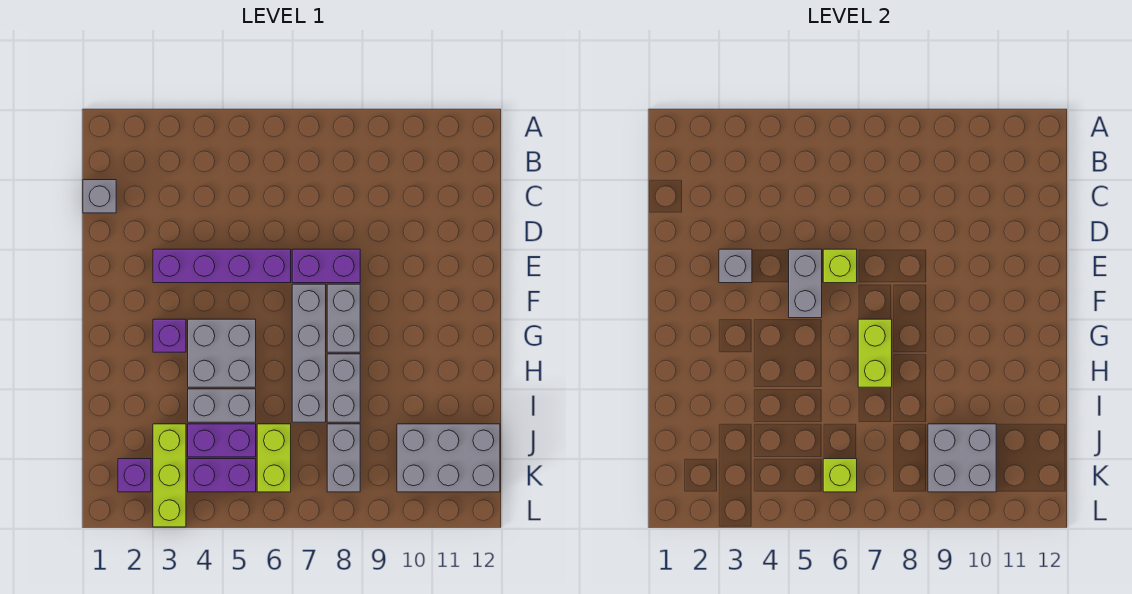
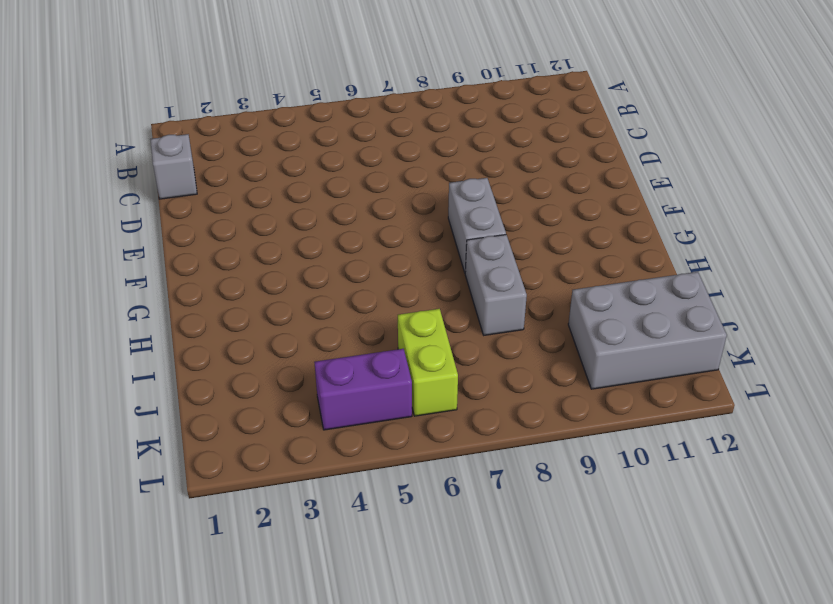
none -> purple brick E3:E6 level 1
none -> purple brick E7:E8 level 1
none -> grey brick F7:I7 level 1

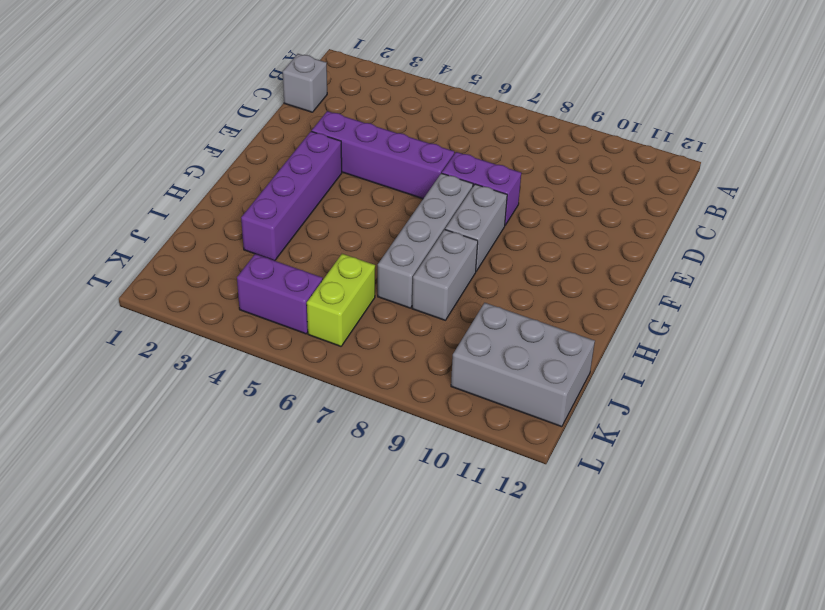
purple brick F3:I3 level 1 -> purple brick G3 level 1
none -> grey brick G4:H5 level 1
none -> grey brick I4:I5 level 1
none -> lime brick J3:L3 level 1

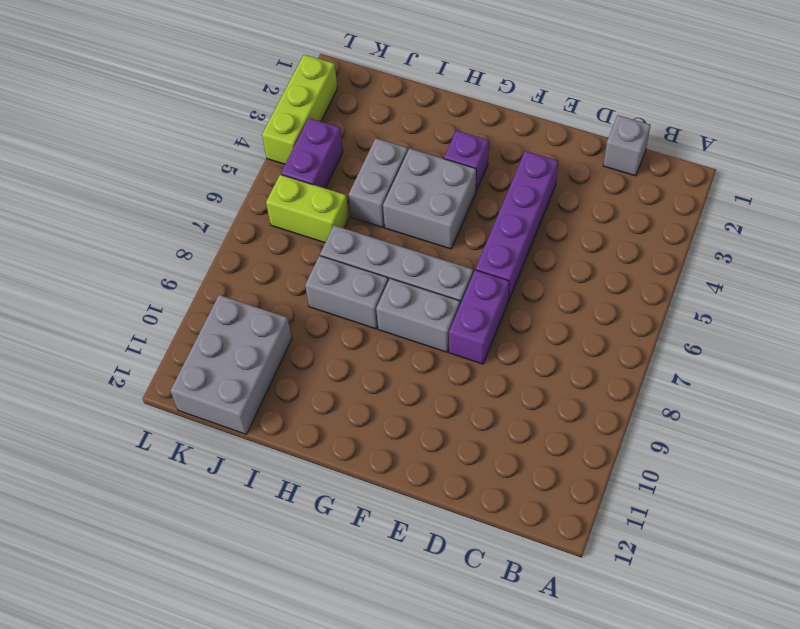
lime brick L2:L4 level 1 -> lime brick J3:L3 level 1
none -> purple brick J4:J5 level 1
none -> grey brick J8:K8 level 1
none -> purple brick K2 level 1

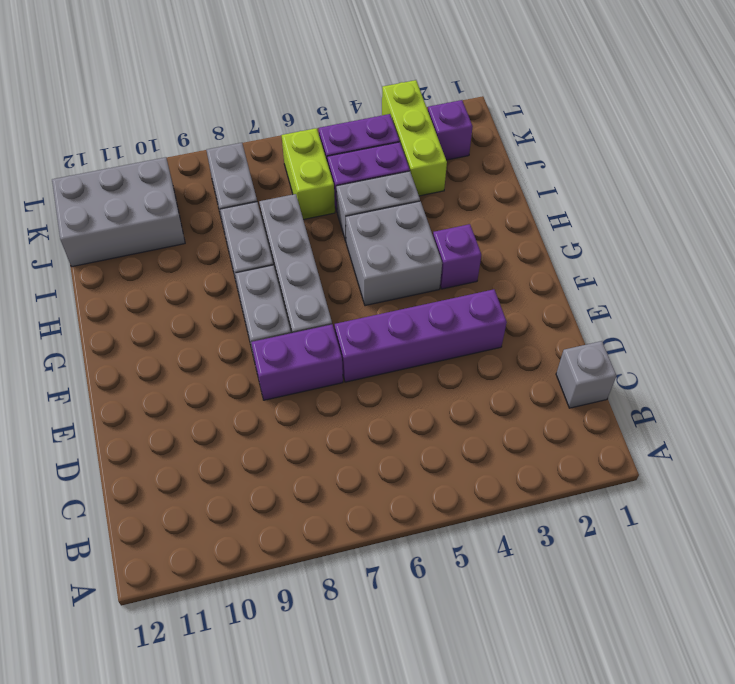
none -> grey brick E3 level 2
none -> grey brick E5:F5 level 2
none -> lime brick E6 level 2

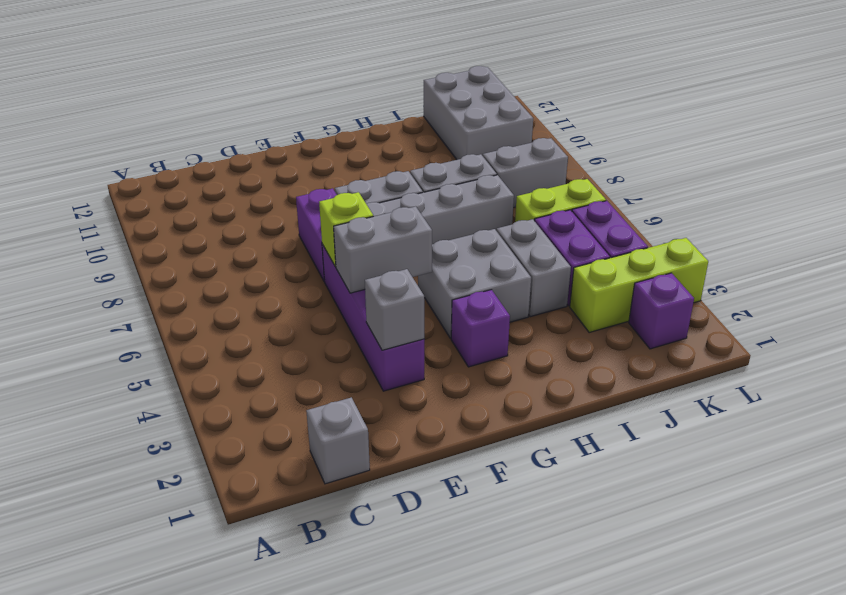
none -> lime brick G7:H7 level 2
none -> grey brick J9:K10 level 2
none -> lime brick K6 level 2

